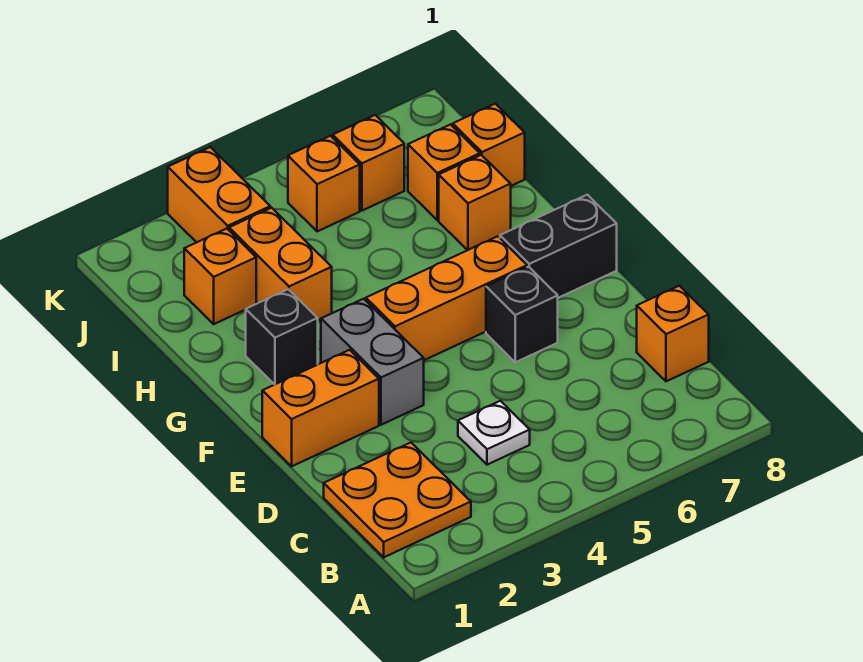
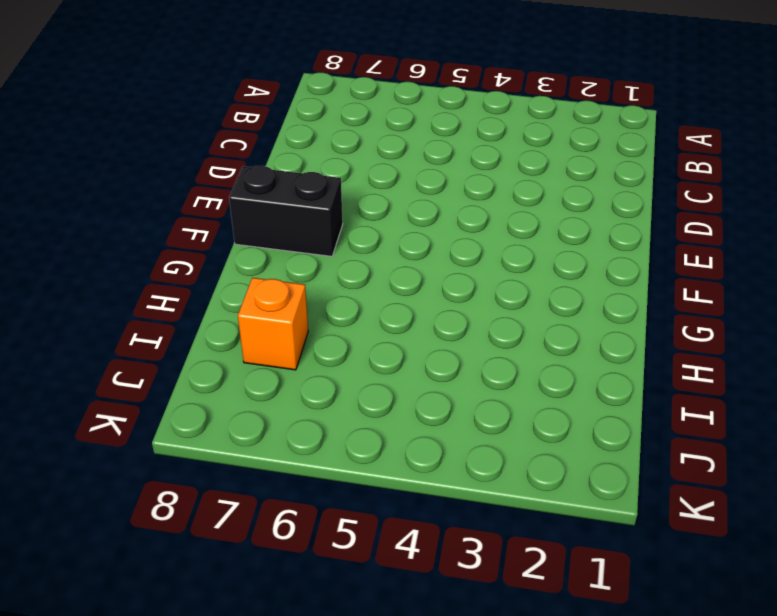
none -> orange plate B1:C2 level 1
none -> white plate C4 level 1
none -> orange brick C8 level 1

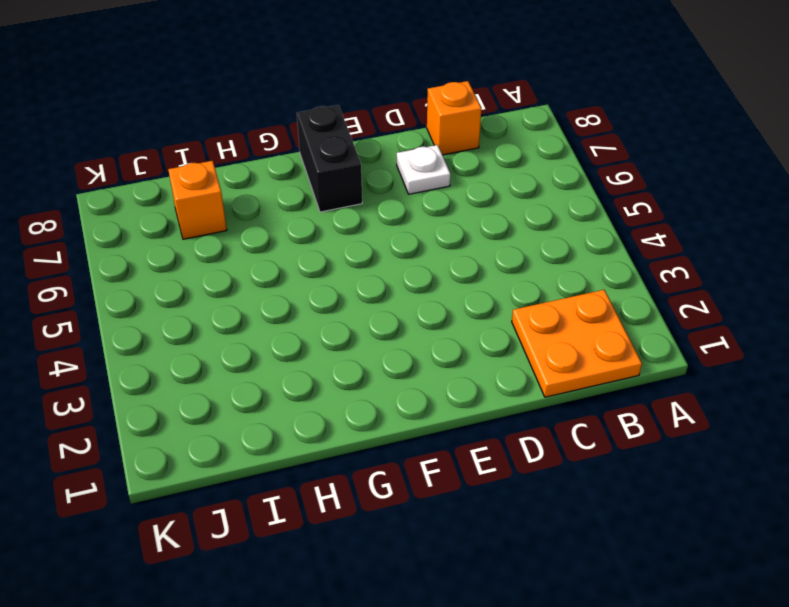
white plate D7 level 1 -> white plate C4 level 1
none -> orange brick E1:E2 level 1
none -> grey brick E3:F3 level 1
none -> black brick E6 level 1

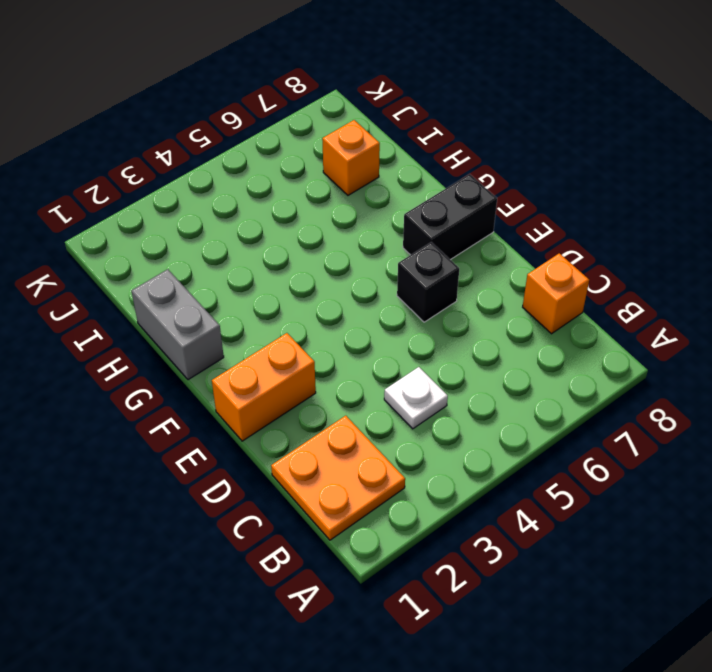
grey brick G1:H1 level 1 -> grey brick E3:F3 level 1
none -> orange brick F4:F6 level 1
none -> black brick G2 level 1
none -> orange brick H3:I3 level 1

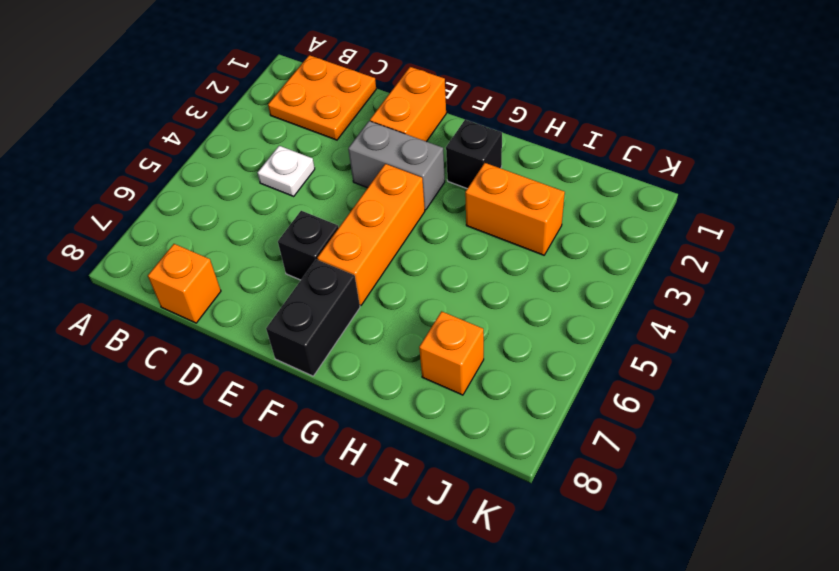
none -> orange brick H7 level 1
none -> orange brick I2 level 1
none -> orange brick I8 level 1

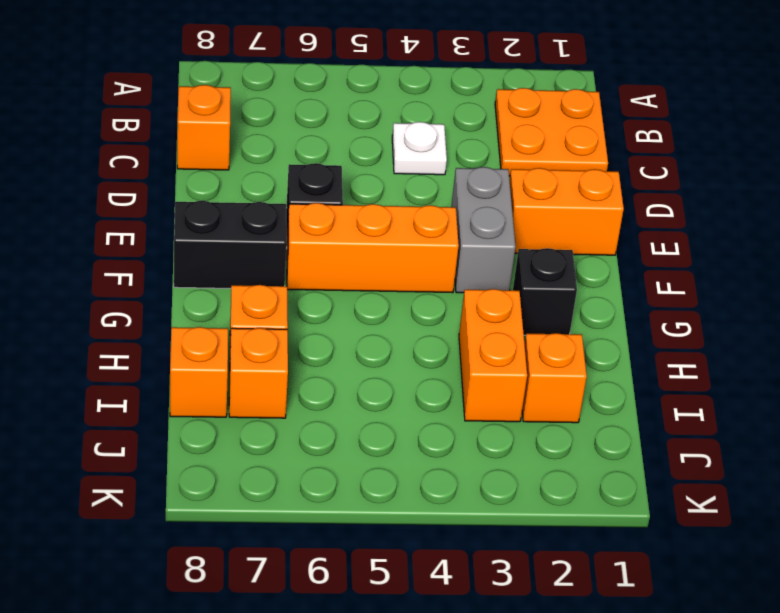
none -> orange brick J3:K3 level 1
none -> orange brick J5 level 1
none -> orange brick J6 level 1

